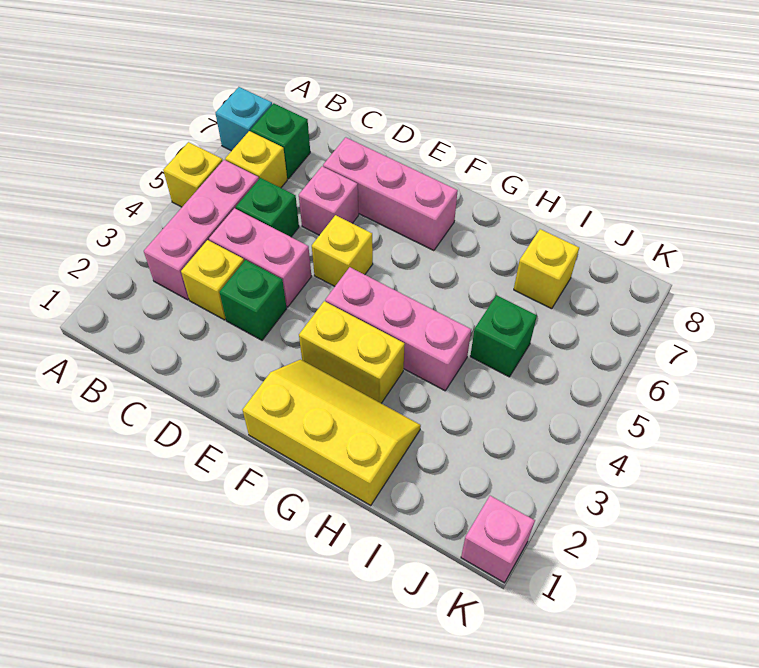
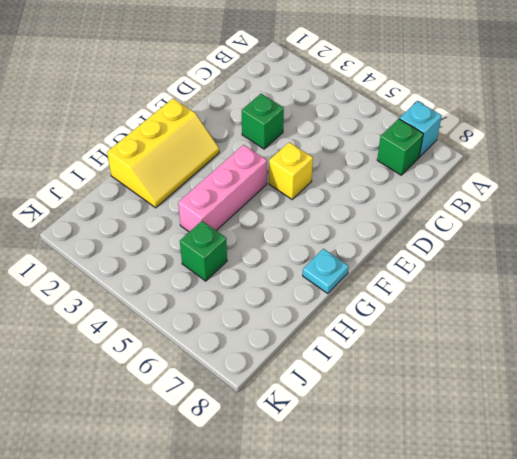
cyan plate G8 level 1 -> none
none -> yellow brick A5 level 1
none -> pink brick B3:B5 level 1
none -> yellow brick B6 level 1

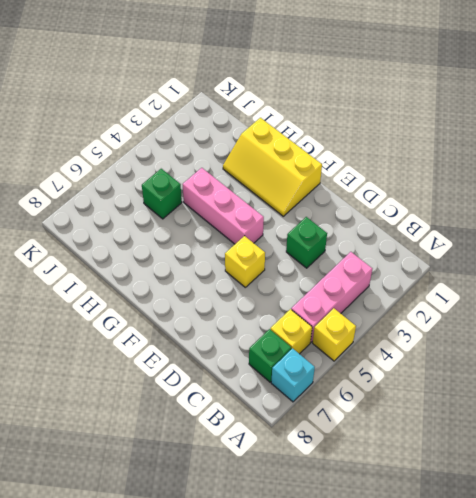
none -> yellow brick C3 level 1
none -> pink brick C4:D4 level 1
none -> green brick C5 level 1

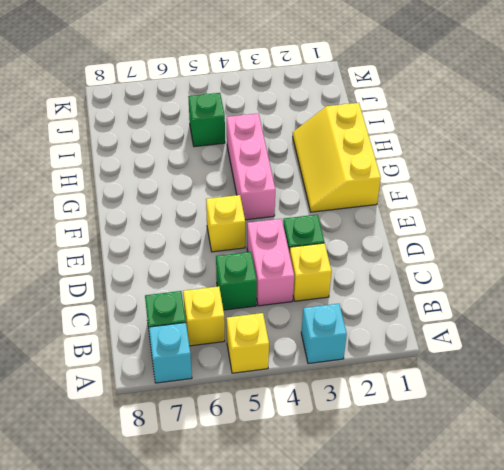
cyan brick A3 level 1 -> none
none -> pink brick B3:B5 level 1
none -> pink brick D6 level 1
none -> pink brick D7:F7 level 1

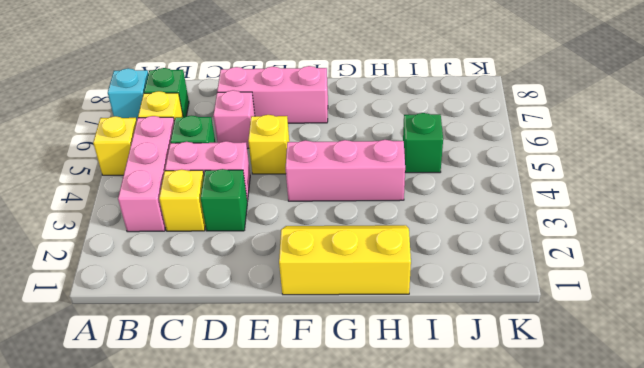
none -> yellow brick F3:G3 level 1
none -> yellow brick I7 level 1
none -> pink brick K1 level 1

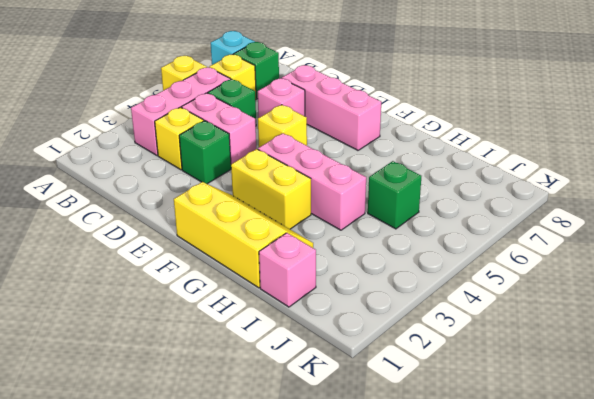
pink brick I1 level 1 -> pink brick K1 level 1
none -> yellow brick I7 level 1

